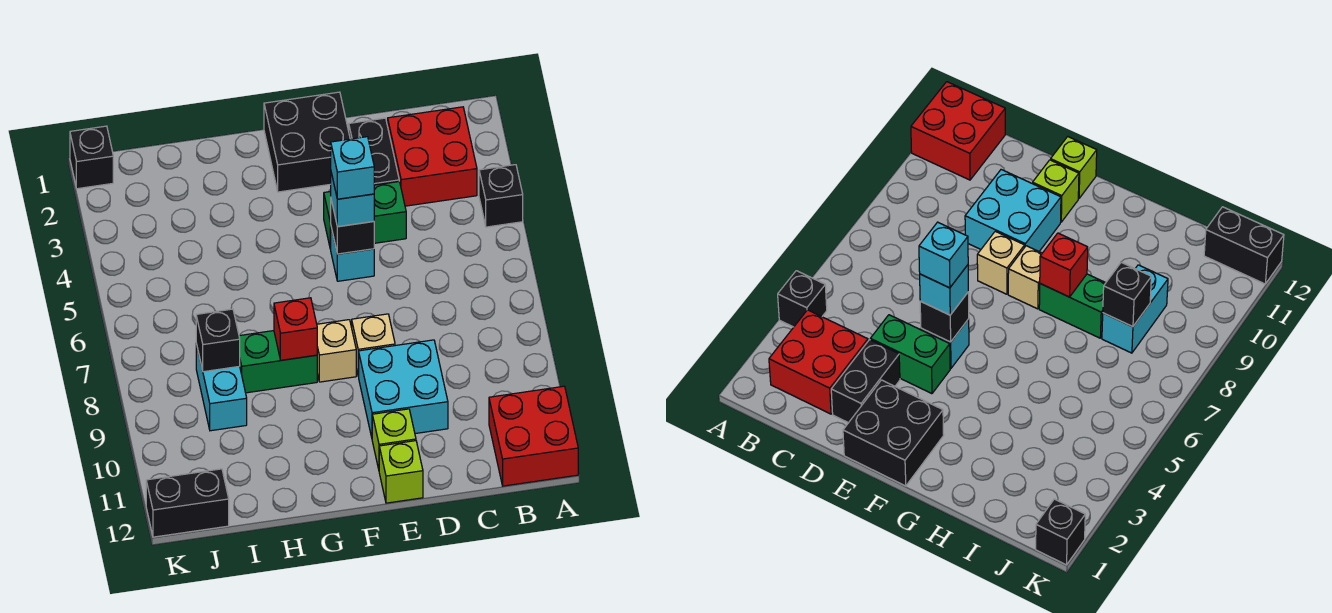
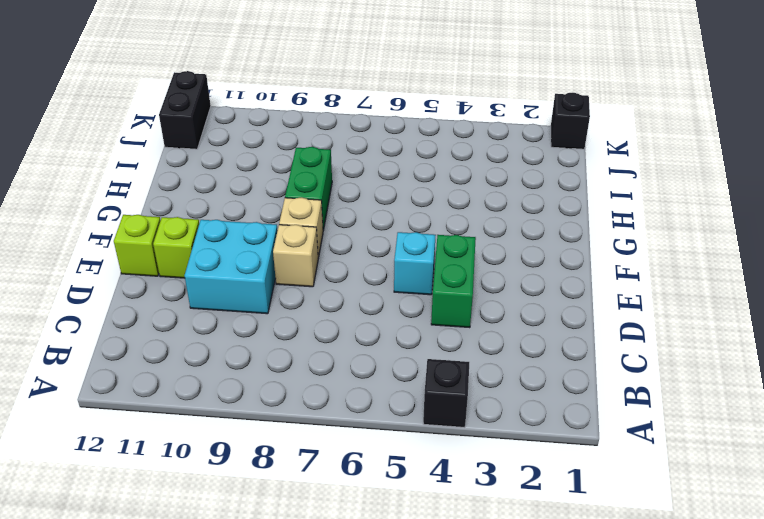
none -> red brick A11:B12 level 1
none -> red brick B2:C3 level 1
none -> black brick D2:D3 level 1

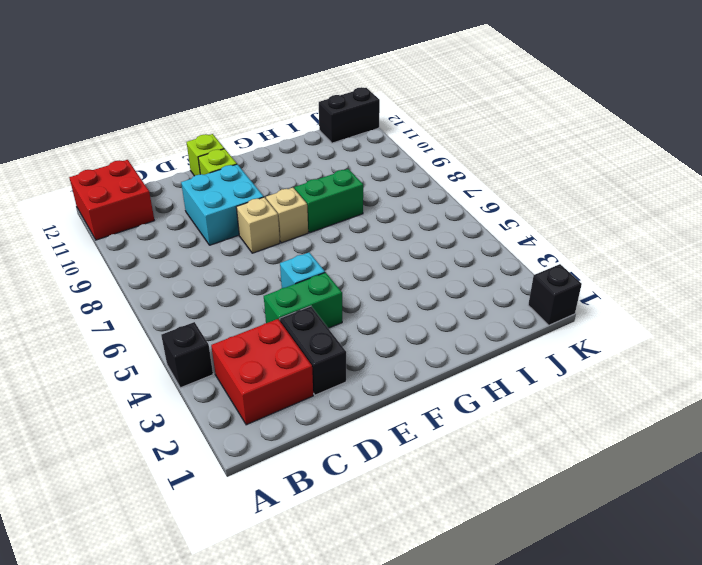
none -> black brick E1:F2 level 1
none -> cyan brick I8:I9 level 1
none -> black brick E5 level 2

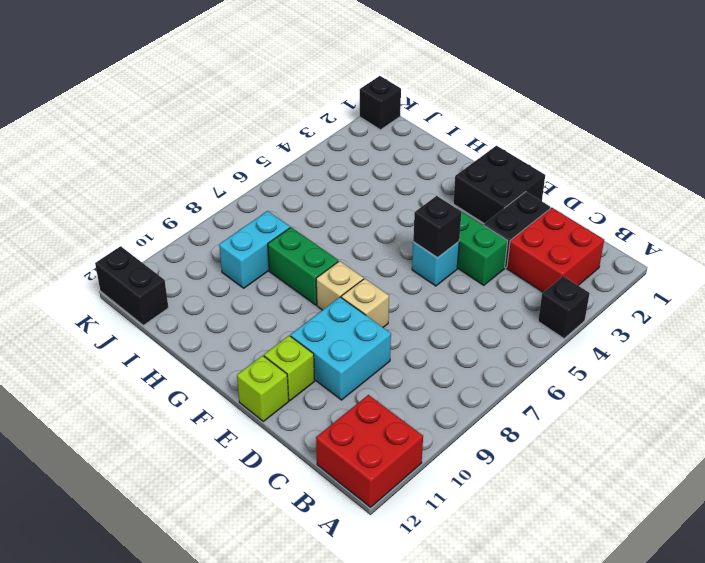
none -> red brick G8 level 2
none -> black brick I8 level 2
none -> cyan brick E5 level 3

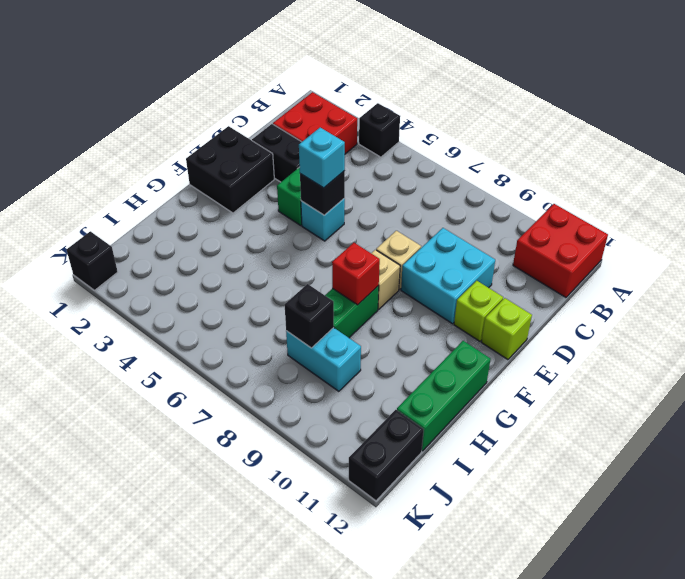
green brick G12:I12 level 1 -> none
none -> cyan brick E5 level 4

